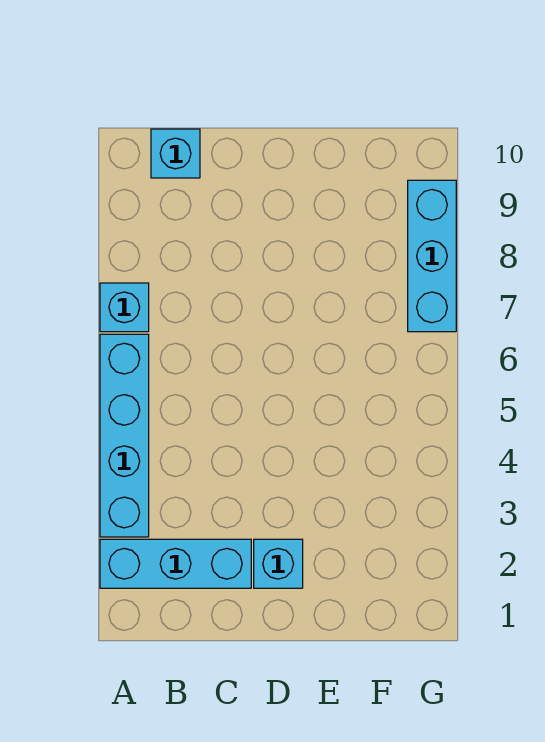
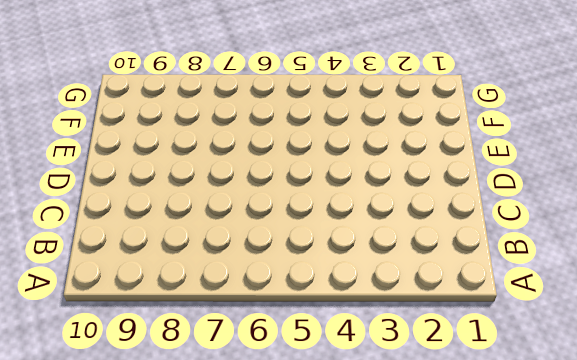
none -> cyan brick A2:C2 level 1
none -> cyan brick A3:A6 level 1

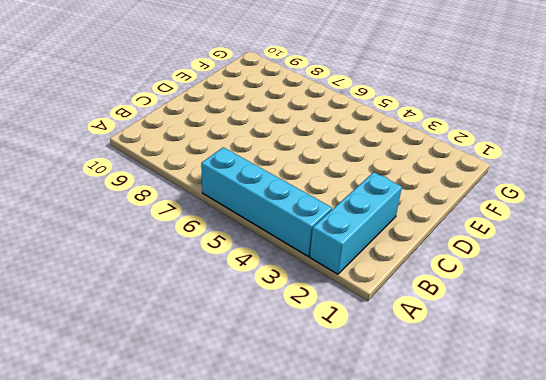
none -> cyan brick A7 level 1
none -> cyan brick B10 level 1

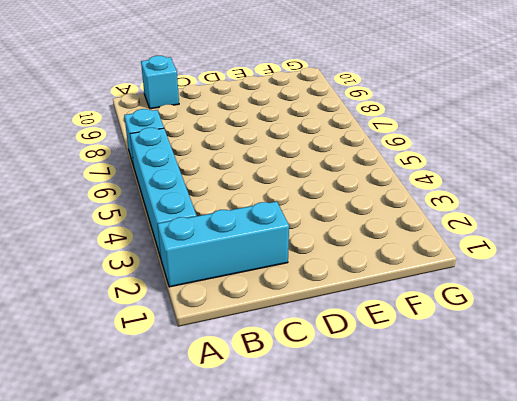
none -> cyan brick D2 level 1
none -> cyan brick G7:G9 level 1

